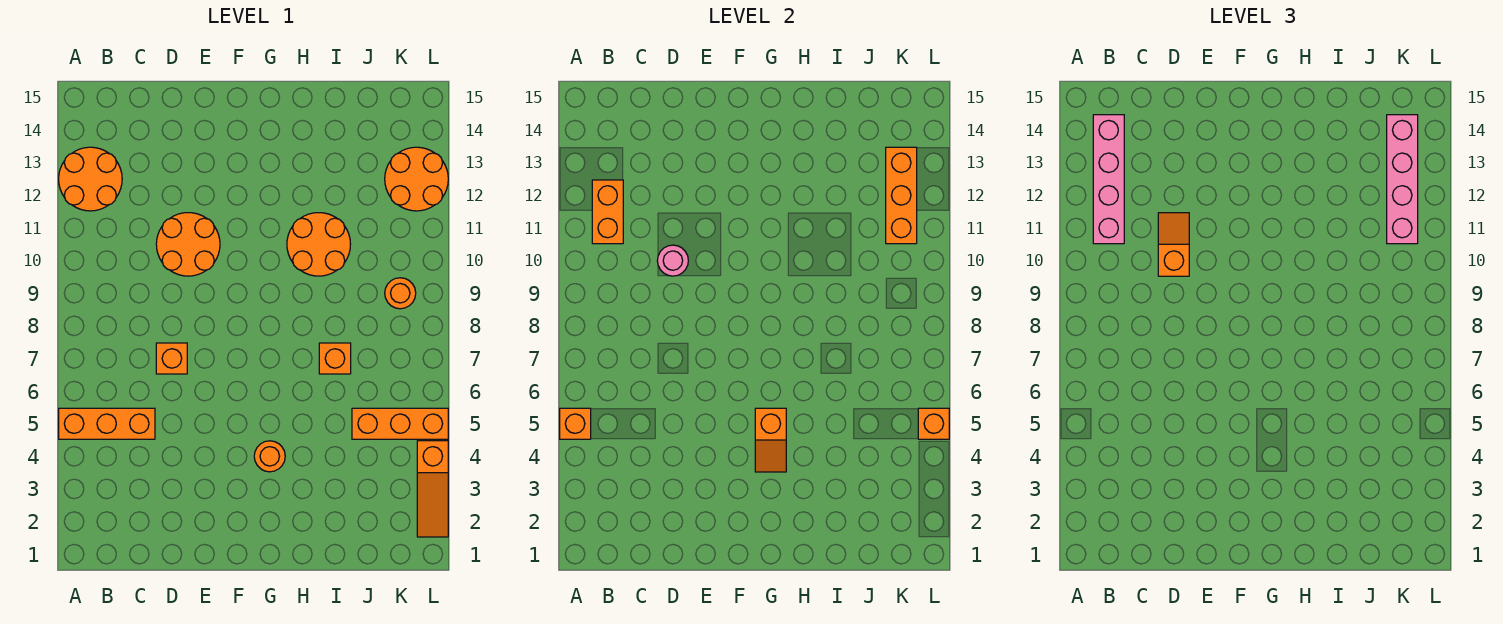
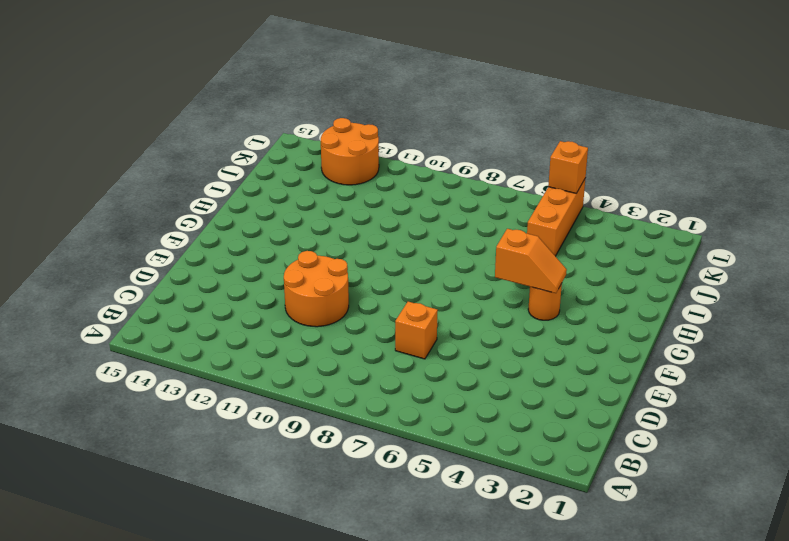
none -> orange brick A5:C5 level 1
none -> orange round brick A12:B13 level 1
none -> orange round brick H10:I11 level 1

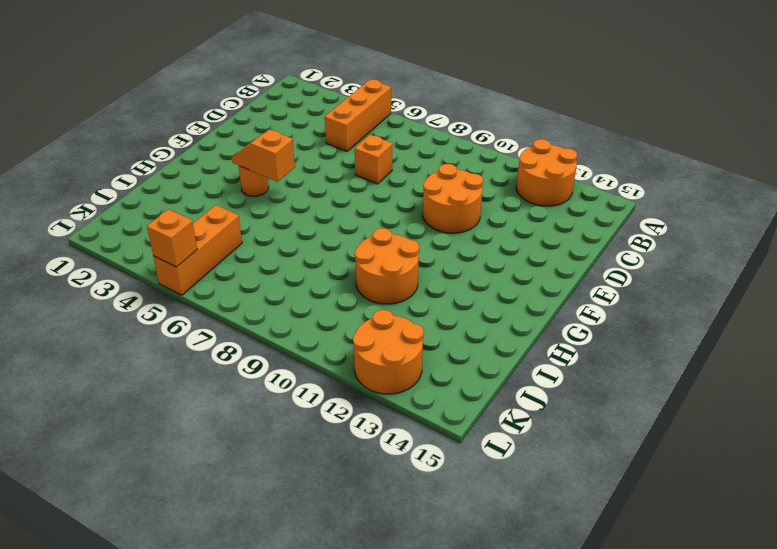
none -> orange brick I7 level 1
none -> orange round brick K9 level 1
none -> orange slope L2:L4 level 1 top 4

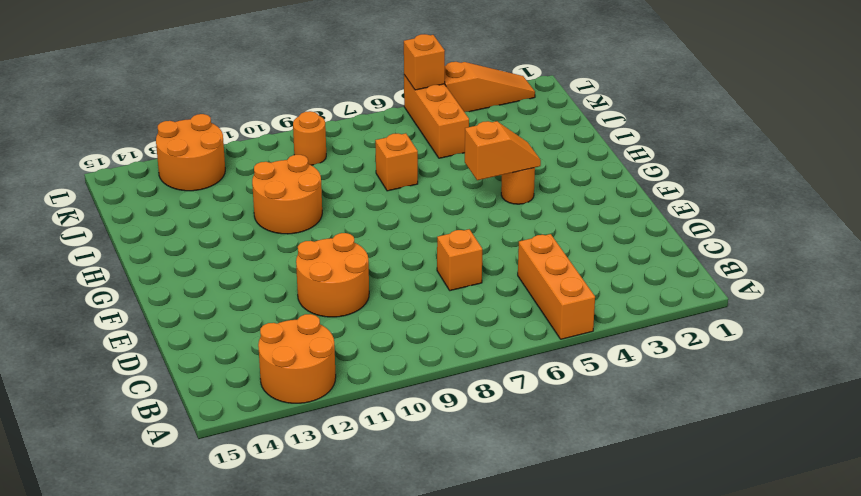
none -> orange brick A5 level 2
none -> orange brick B11:B12 level 2
none -> pink round brick D10 level 2

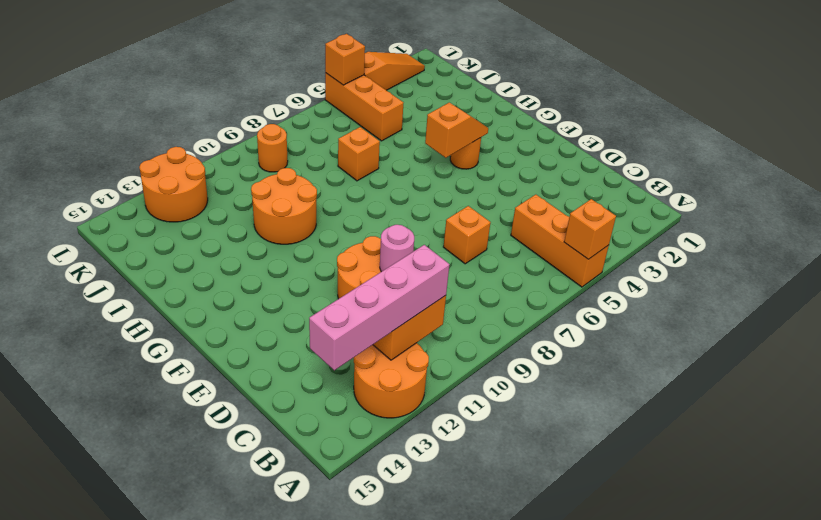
none -> orange brick K11:K13 level 2
none -> orange slope D10:D11 level 3 top 10
none -> pink brick K11:K14 level 3

